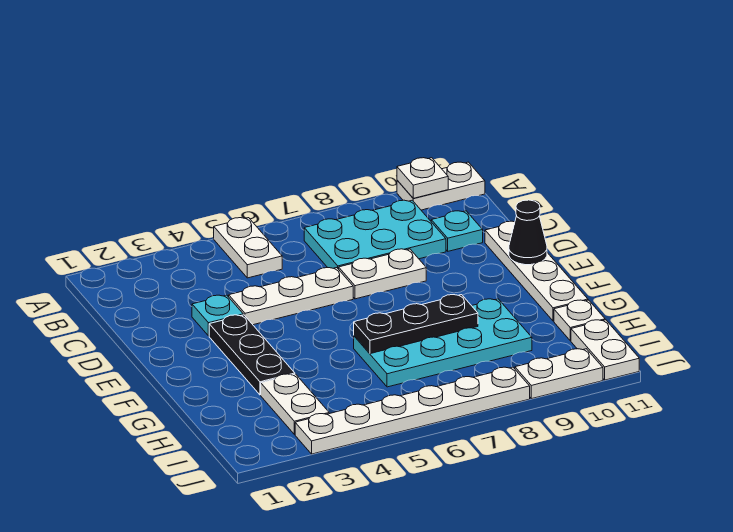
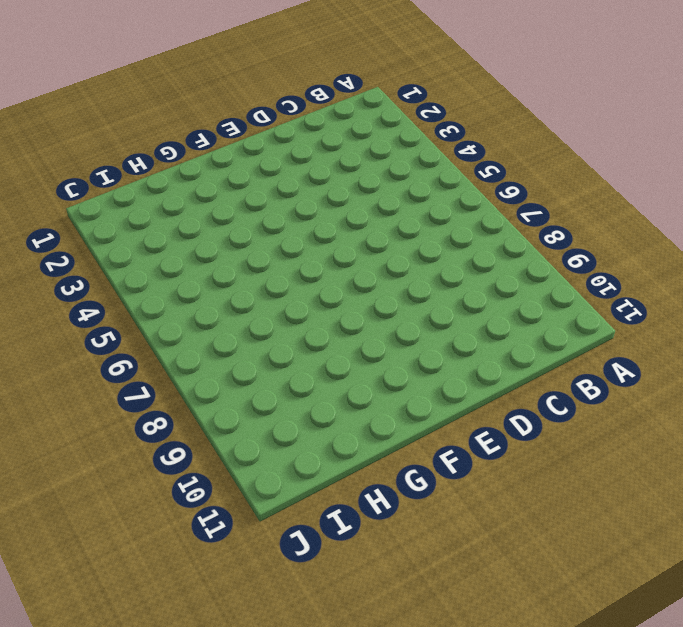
none -> white plate A5:B5 level 1
none -> white plate A10:A11 level 1
none -> cyan plate B7:C9 level 1

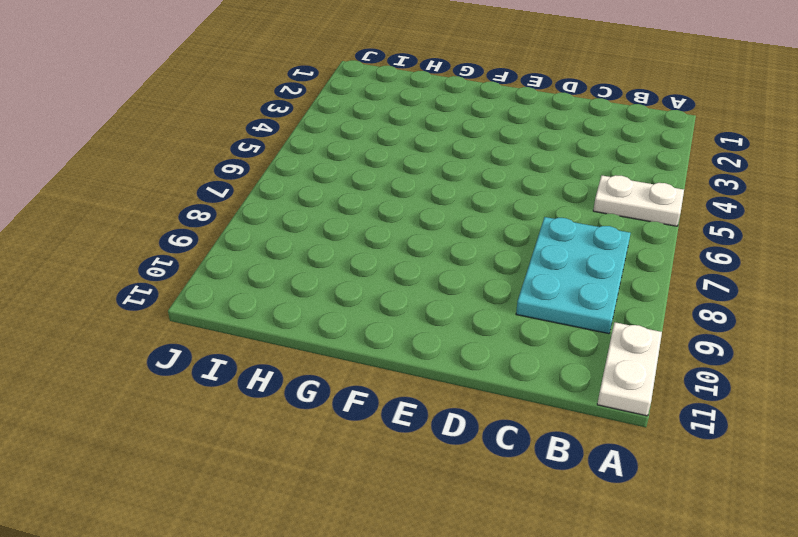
none -> cyan plate C10 level 1
none -> cyan plate D3 level 1
none -> white plate D4:D6 level 1

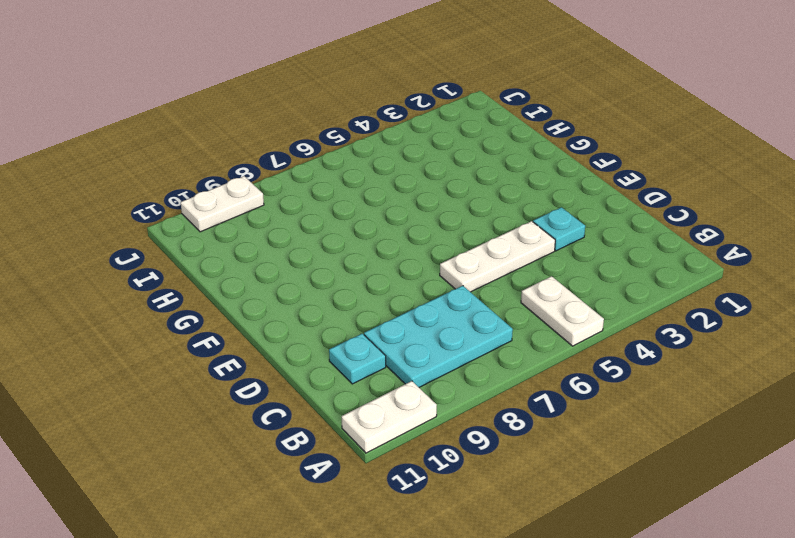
none -> white plate D7:D8 level 1
none -> white plate D11:G11 level 1
none -> black plate E3:G3 level 1

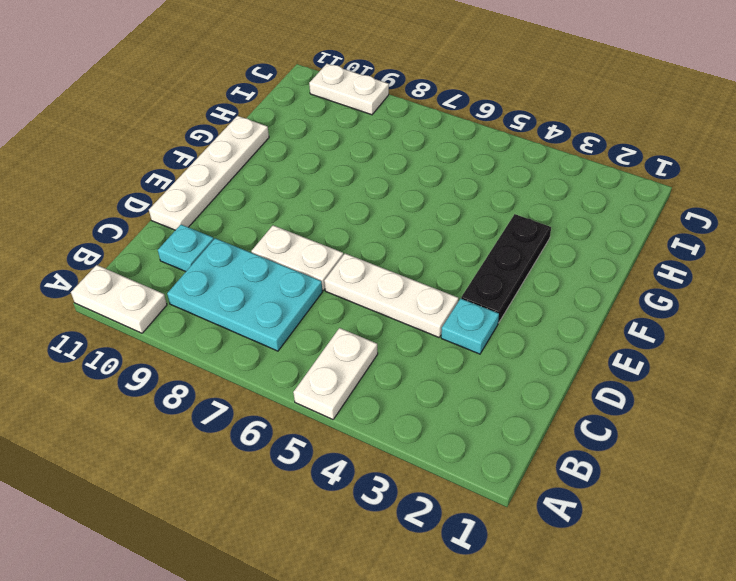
none -> cyan plate G6:H9 level 1
none -> white plate H3:I3 level 1
none -> white plate H11 level 1

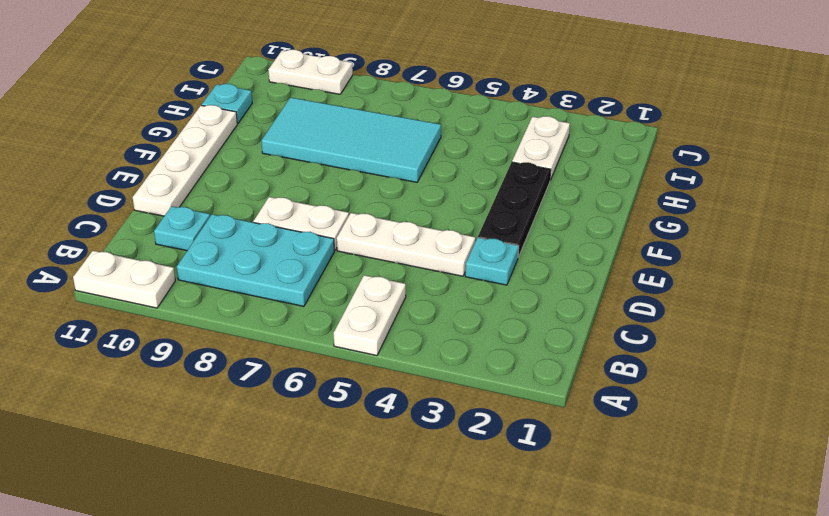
cyan tile G6:H9 level 1 -> cyan plate G6:H9 level 1
cyan plate H11 level 1 -> white plate H11 level 1
none -> white plate I11:J11 level 1
none -> white plate J3:J8 level 1
none -> white plate A10 level 2

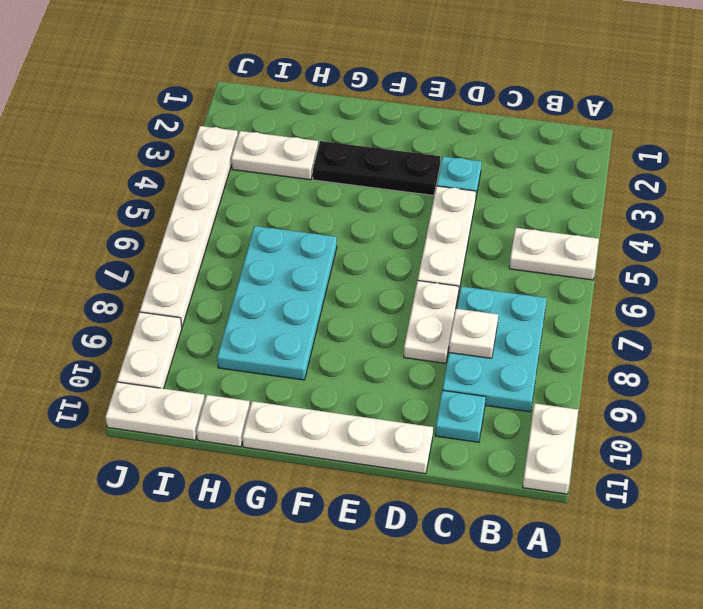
white plate C8 level 2 -> white plate A10 level 2
none -> black cone E11 level 2
none -> black plate G6:G8 level 2

